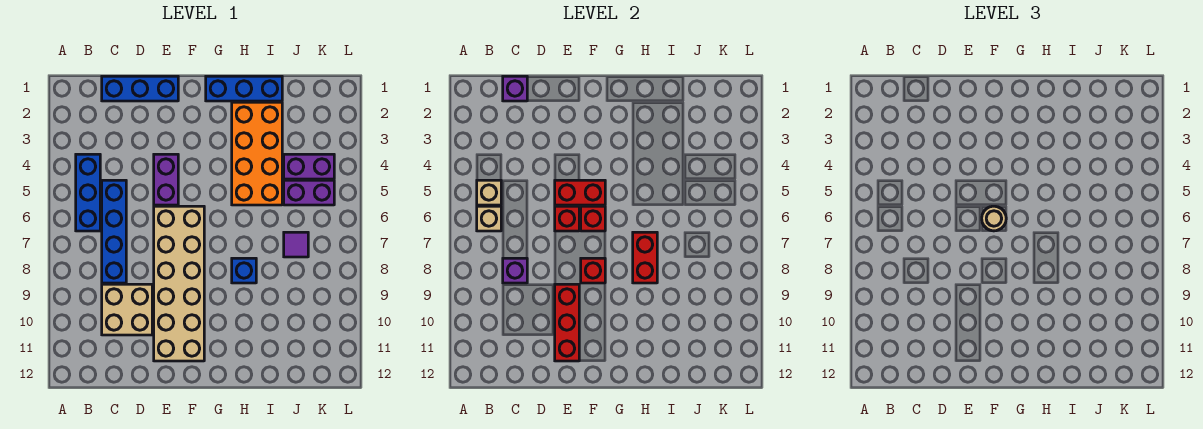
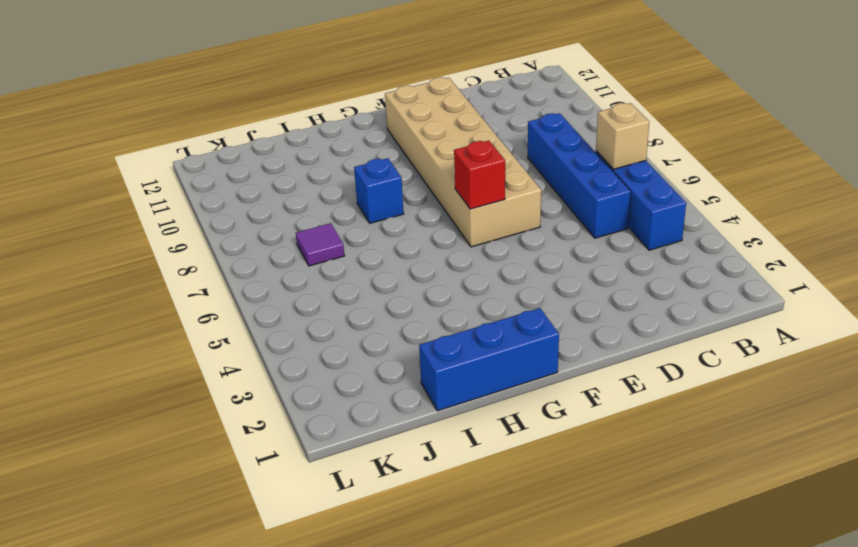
none -> blue brick C1:E1 level 1
none -> tan brick C9:D10 level 1
none -> purple brick E4:E5 level 1

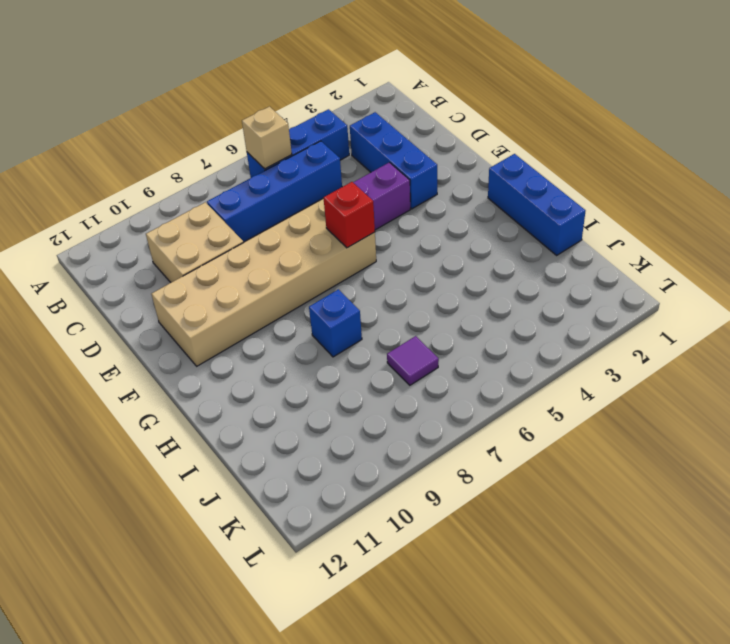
blue brick C3:E3 level 1 -> blue brick C1:E1 level 1
none -> orange brick H2:I5 level 1
none -> purple brick J4:K4 level 1
none -> purple brick J5:K5 level 1

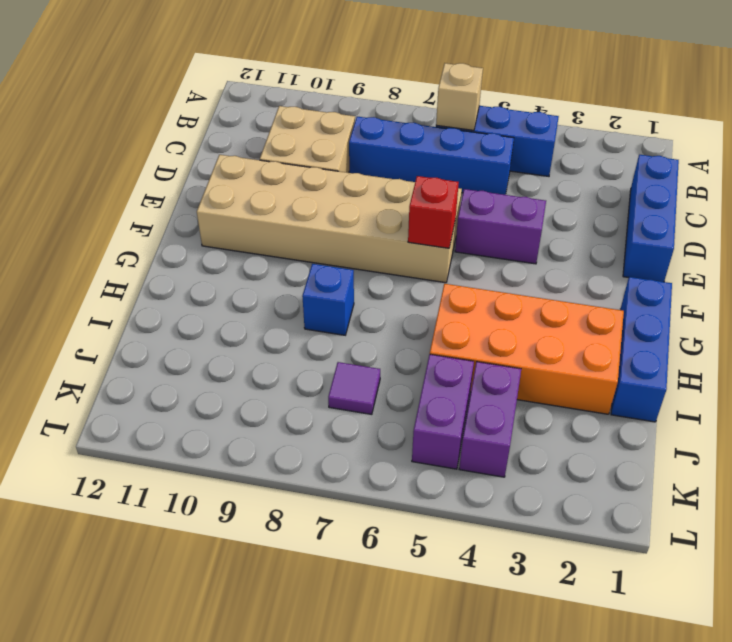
none -> tan brick B5 level 2
none -> purple brick C1 level 2
none -> purple brick C8 level 2

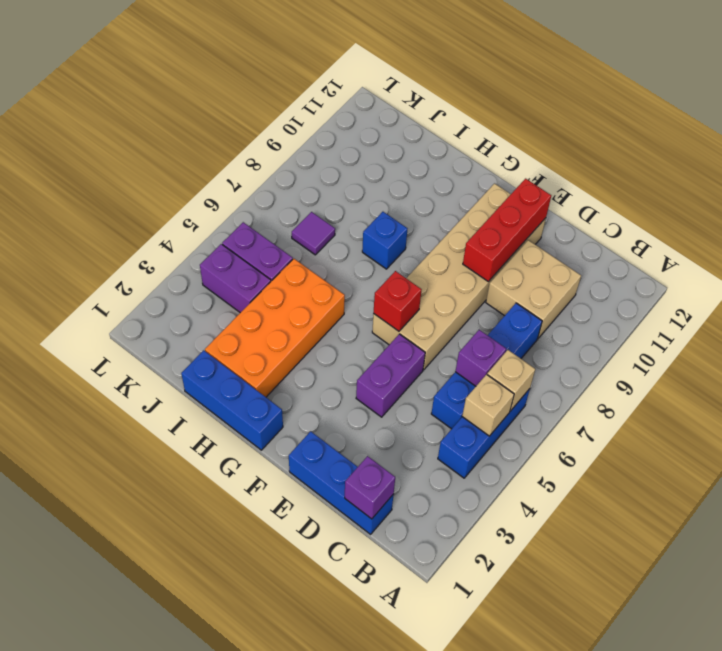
purple brick C6 level 2 -> purple brick C8 level 2
none -> red brick E5:F5 level 2
none -> red brick E6 level 2
none -> red brick F8 level 2

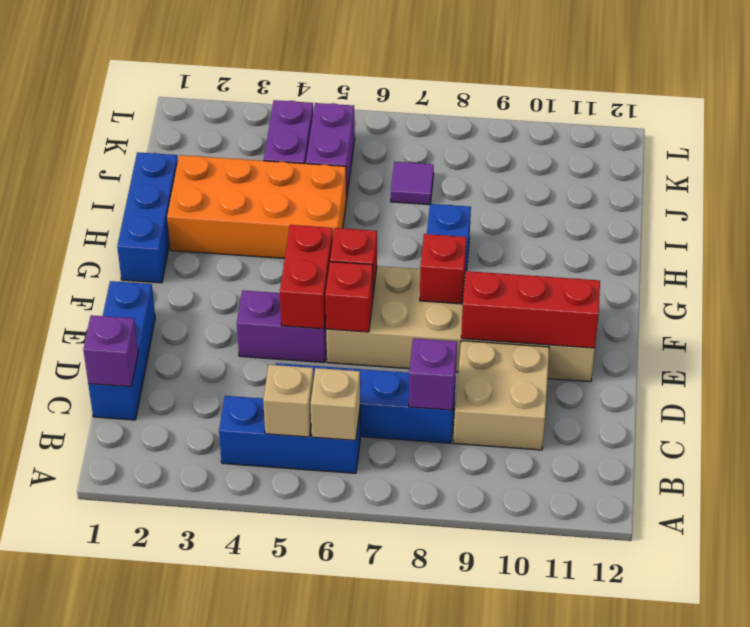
none -> red brick H7:H8 level 2
none -> tan round brick F6 level 3

